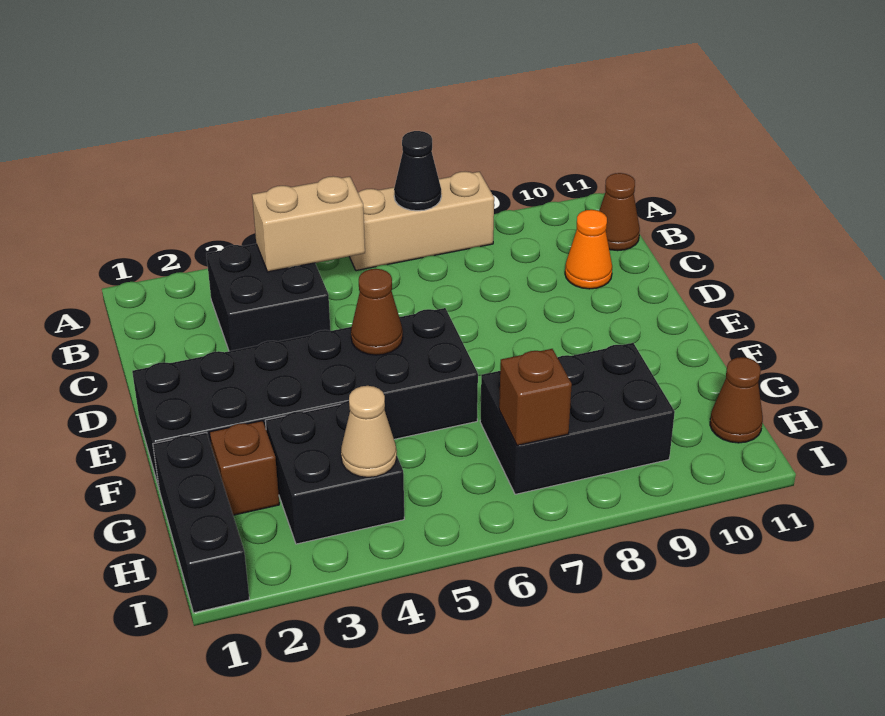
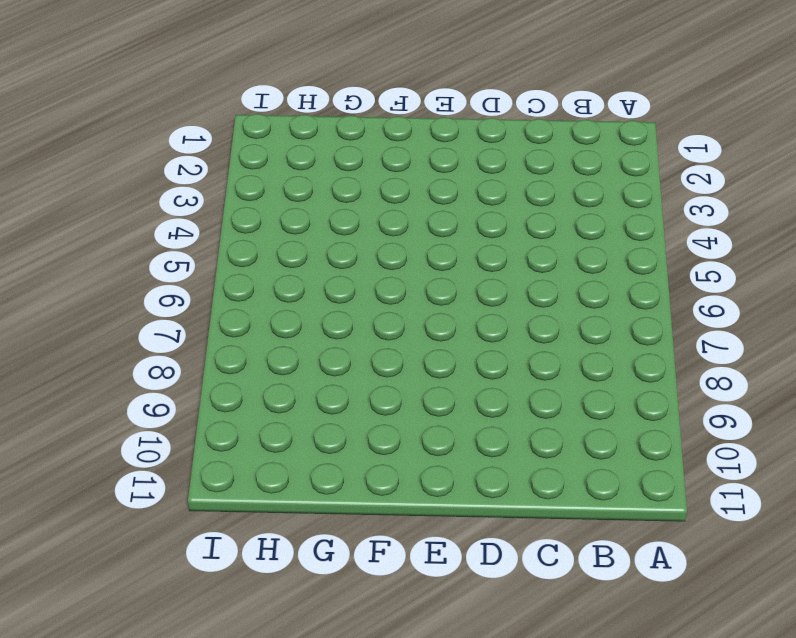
none -> tan brick A6:A8 level 1
none -> black brick B3:C4 level 1
none -> brown cone B11 level 1

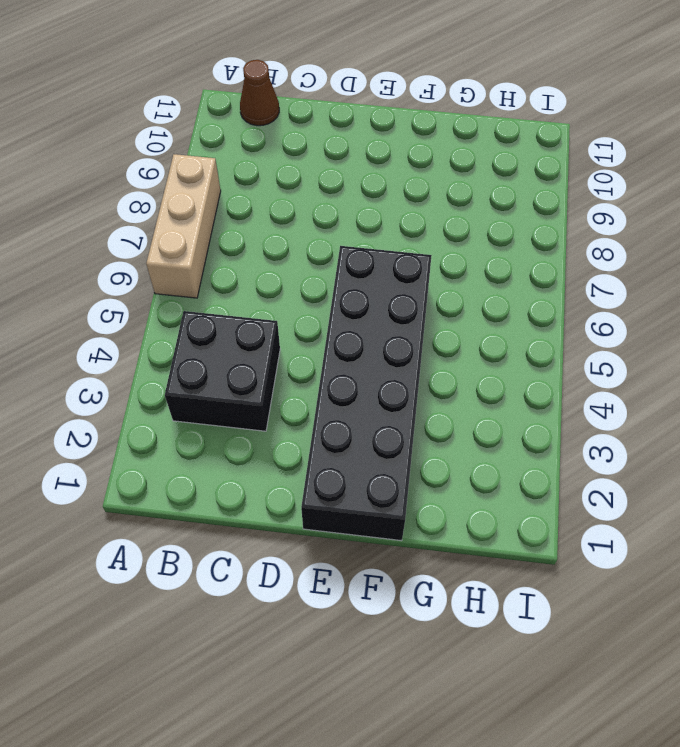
none -> orange cone C10 level 1
none -> black brick G1:I1 level 1
none -> brown brick G2 level 1

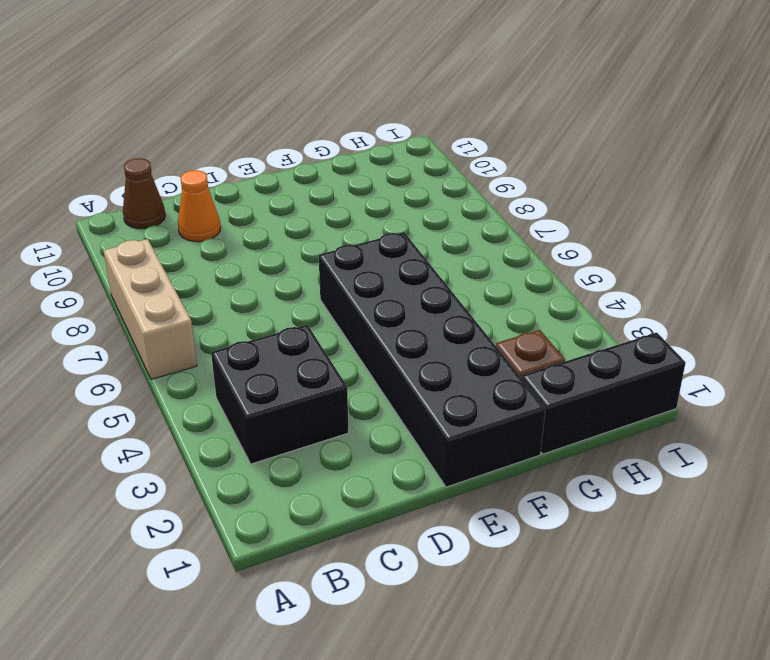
none -> black brick G3:H4 level 1
none -> black brick G7:H9 level 1
none -> brown cone H11 level 1

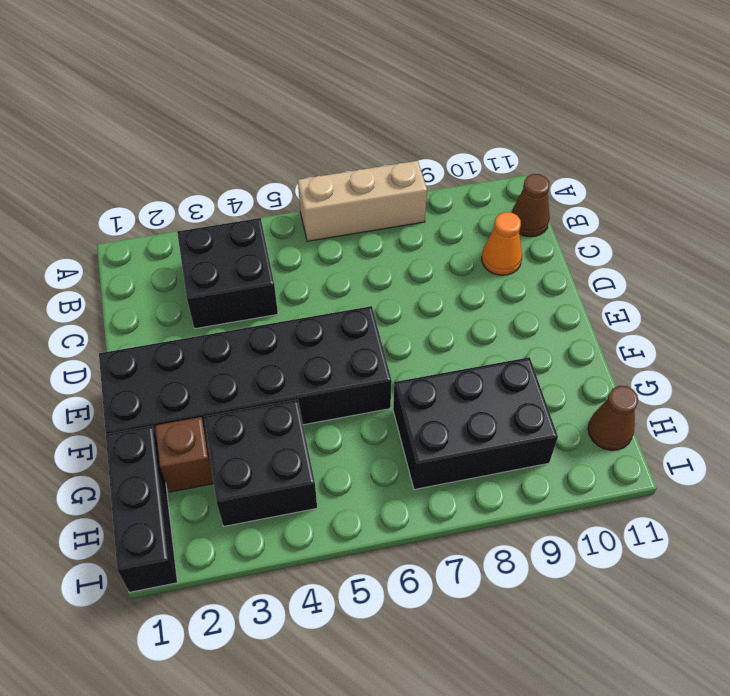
none -> black cone A7 level 2
none -> tan brick B4:B5 level 2
none -> brown cone E5 level 2

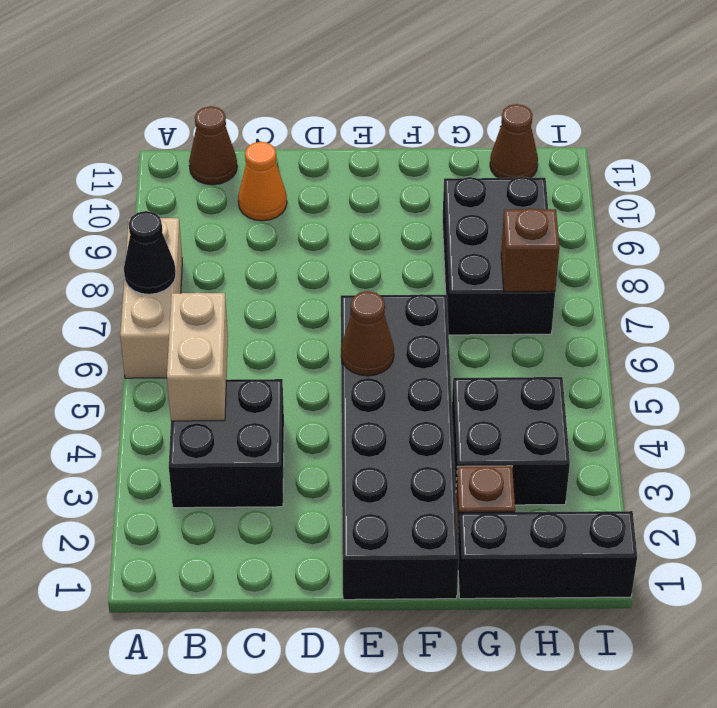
none -> tan cone H4 level 2

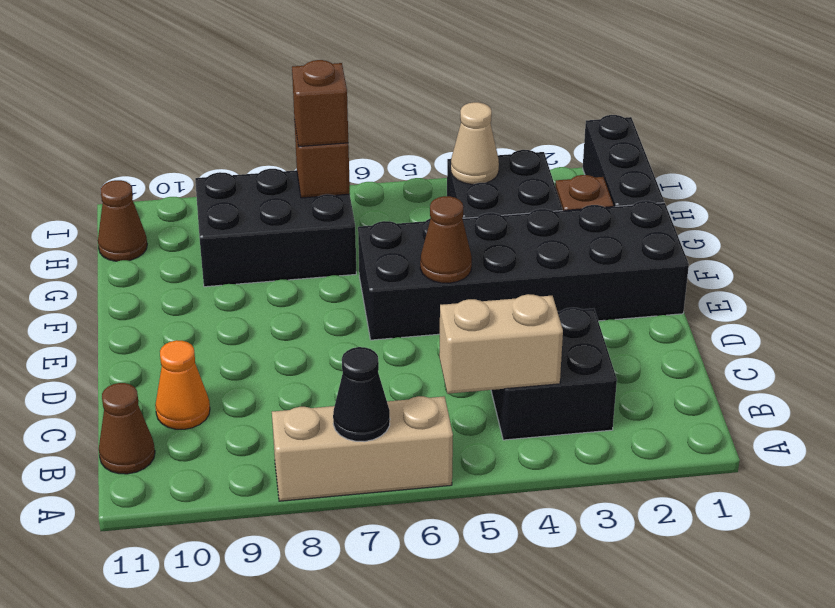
brown brick H7 level 3 -> none

